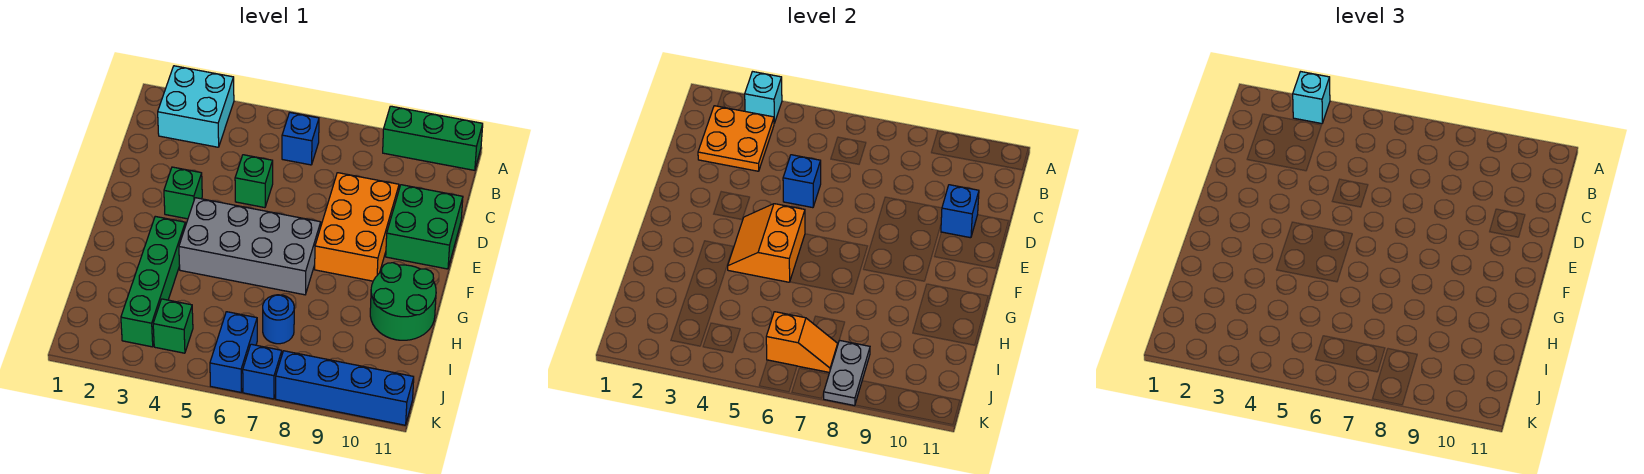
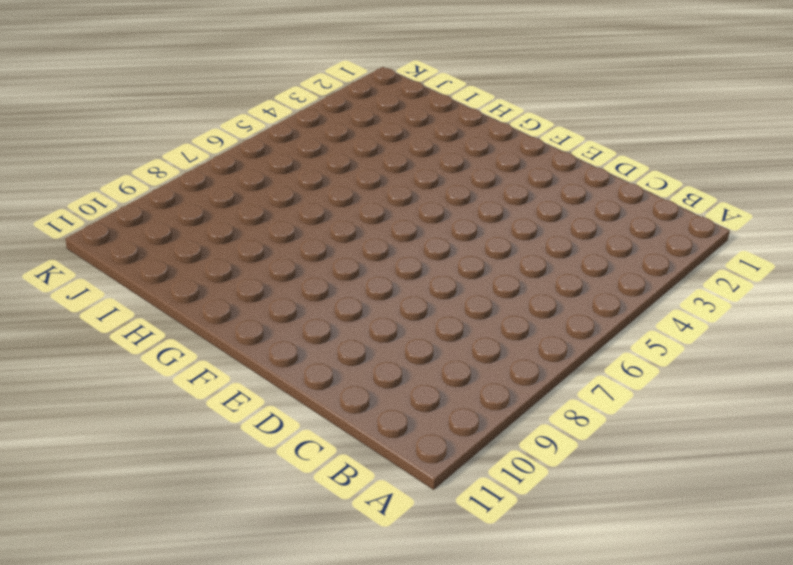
none -> cyan brick A2:B3 level 1
none -> green brick A9:A11 level 1
none -> blue brick B6 level 1

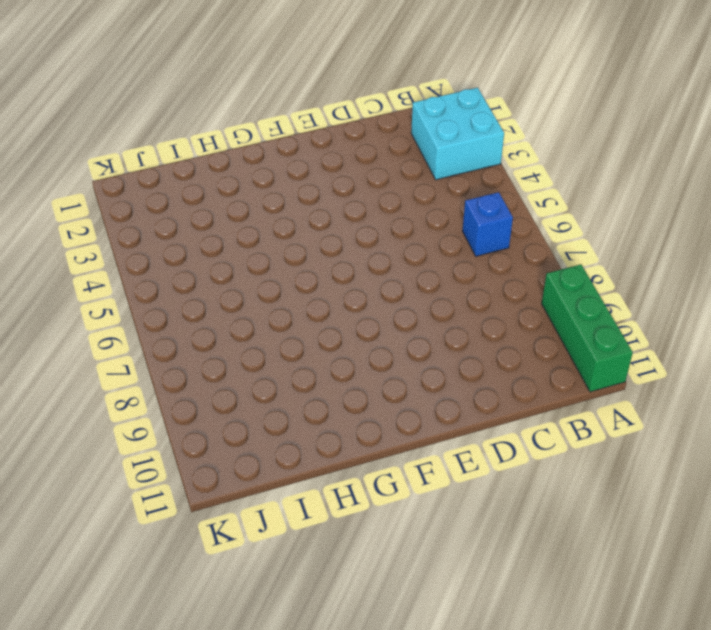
none -> green brick D5 level 1
none -> orange brick D8:F9 level 1
none -> green brick D10:E11 level 1

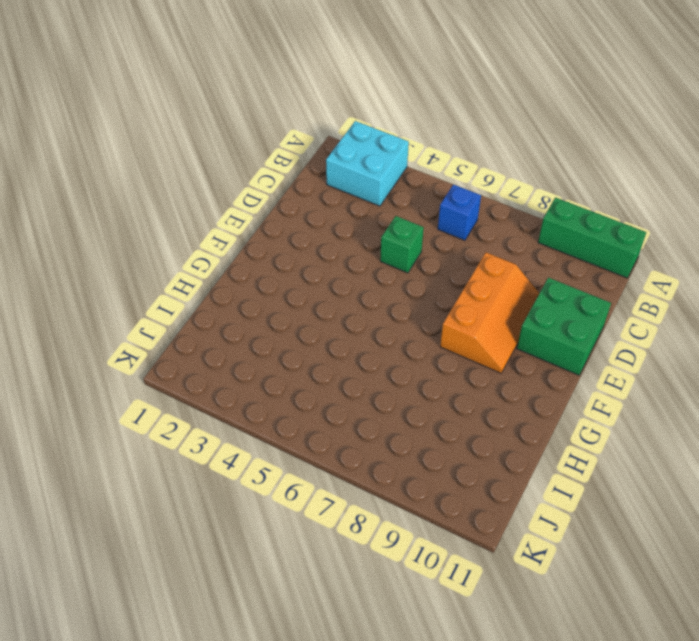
orange slope D8:F9 level 1 top 8 -> orange brick D8:F9 level 1
none -> green brick E3 level 1
none -> grey brick F4:G7 level 1
none -> green brick G3:J3 level 1

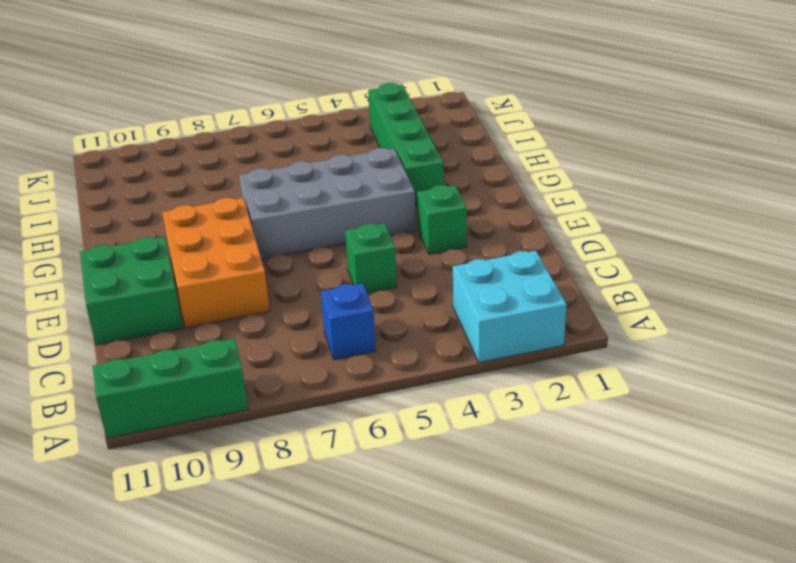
none -> green round brick G10:H11 level 1
none -> blue round brick I7 level 1
none -> green brick J4 level 1

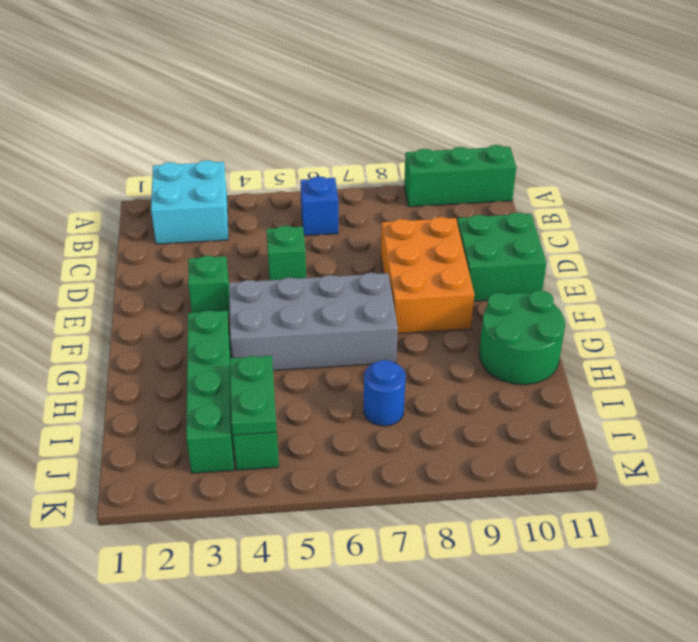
green plate I4:J4 level 2 -> none
none -> blue brick J6:K6 level 1
none -> blue brick K7 level 1
none -> blue brick K8:K11 level 1

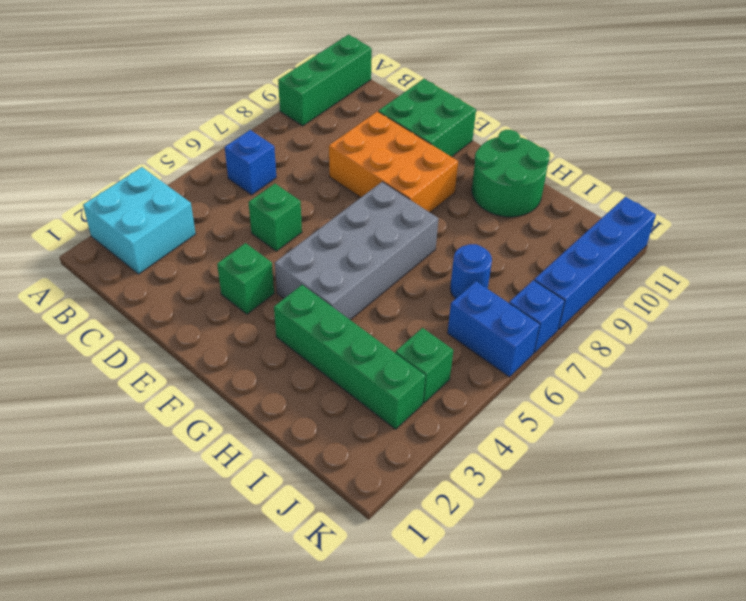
none -> cyan brick A3 level 2
none -> orange plate B2:C3 level 2
none -> blue brick D5 level 2

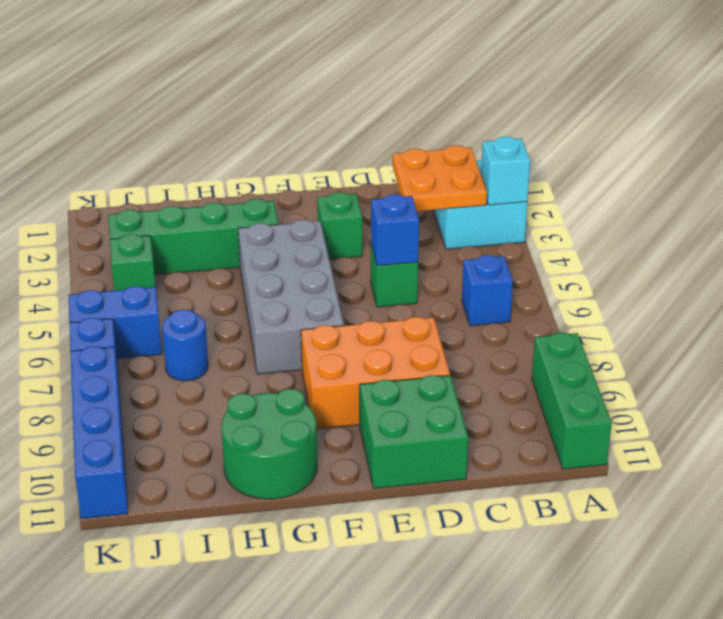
none -> blue brick D10 level 2
none -> orange slope F4:G5 level 2 top 5
none -> orange slope J6:J7 level 2 top 6

